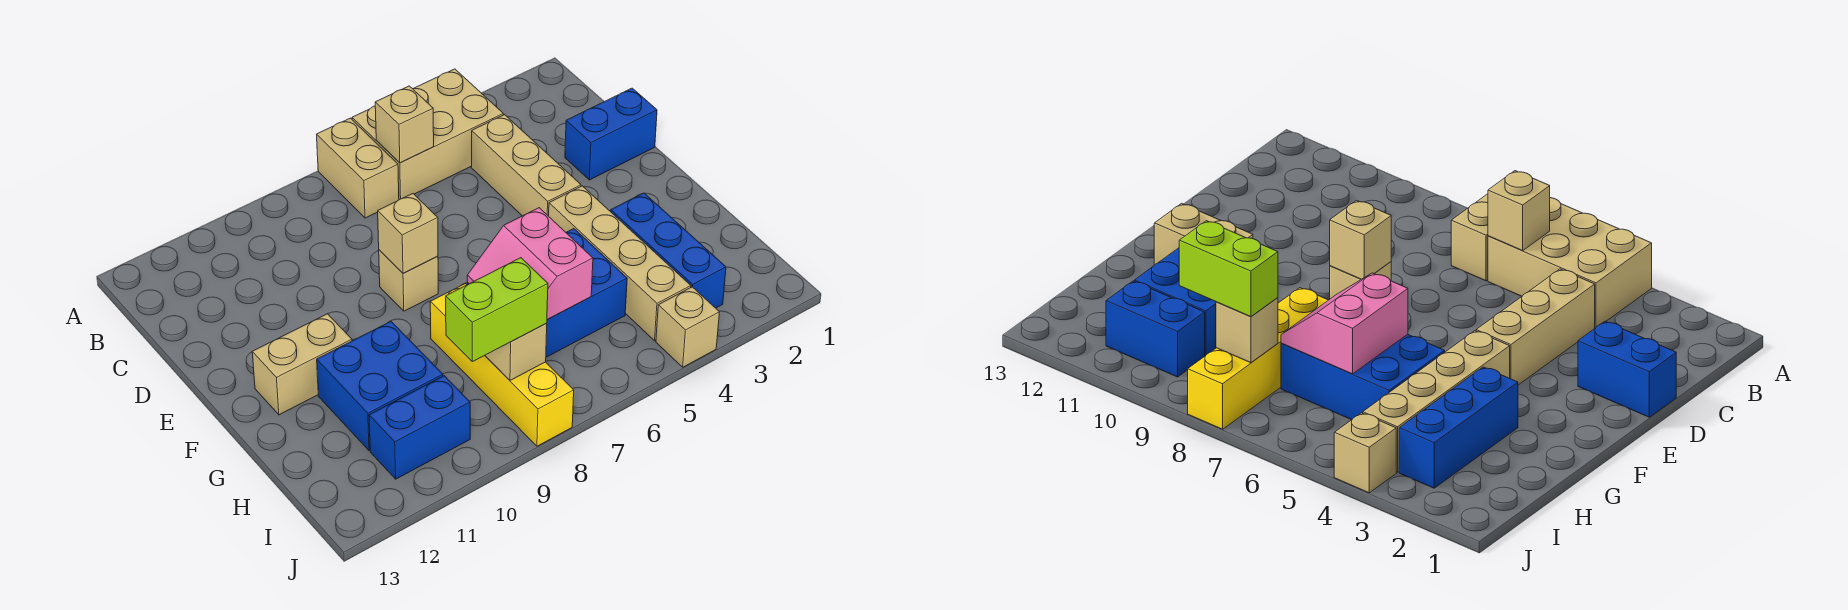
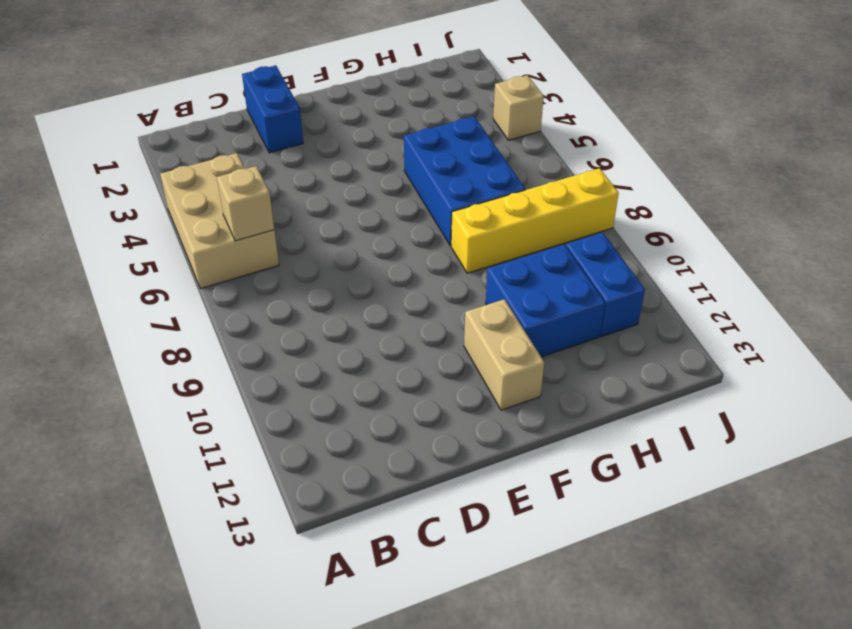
none -> tan brick A7:B7 level 1
none -> tan brick C4:E4 level 1
none -> tan brick E8 level 1

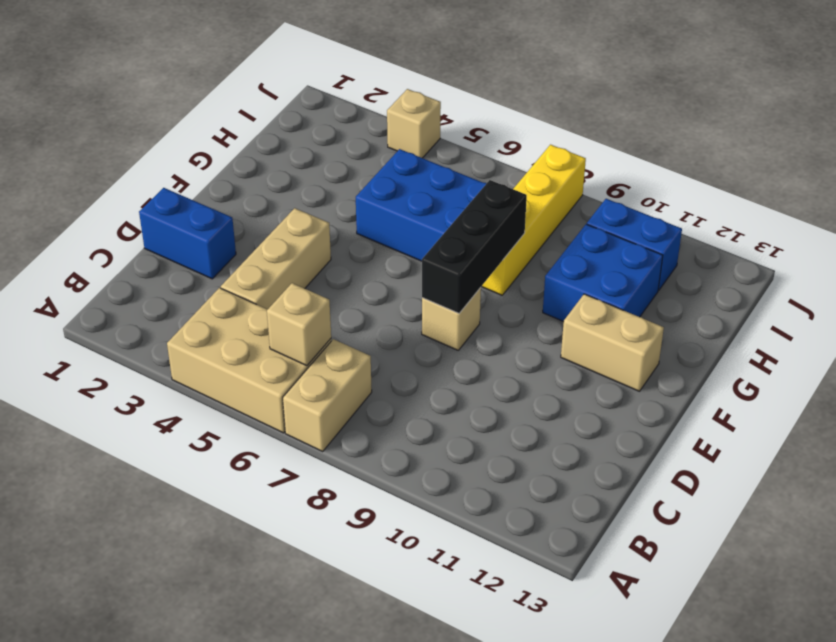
black brick E8:G8 level 2 -> tan brick E8 level 2
none -> tan brick F4:I4 level 1
none -> blue brick G3:I3 level 1
none -> pink slope G6:H7 level 2 top 6

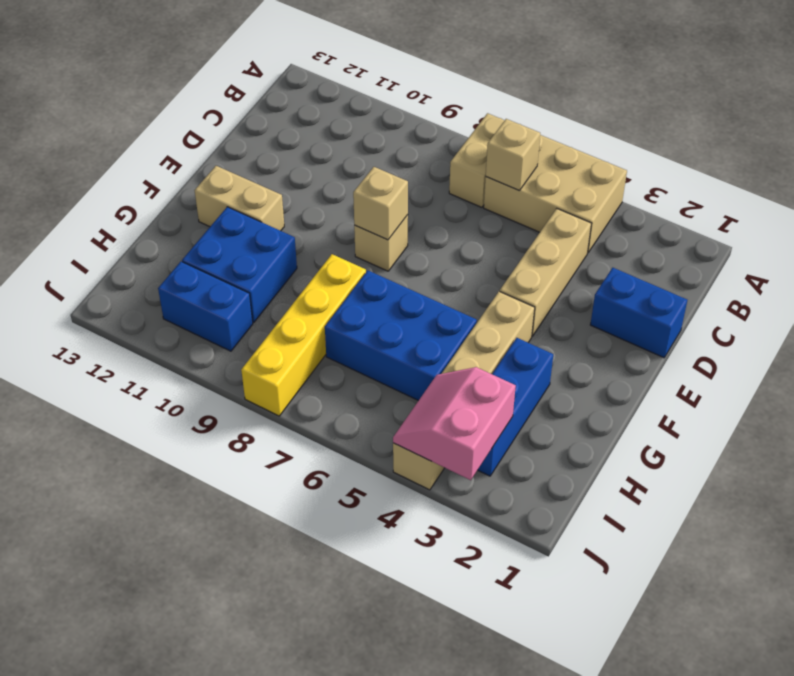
pink slope I3:J4 level 2 top 3 -> pink slope G6:H7 level 2 top 6
none -> tan brick I8 level 2
none -> lime brick I8:I9 level 3

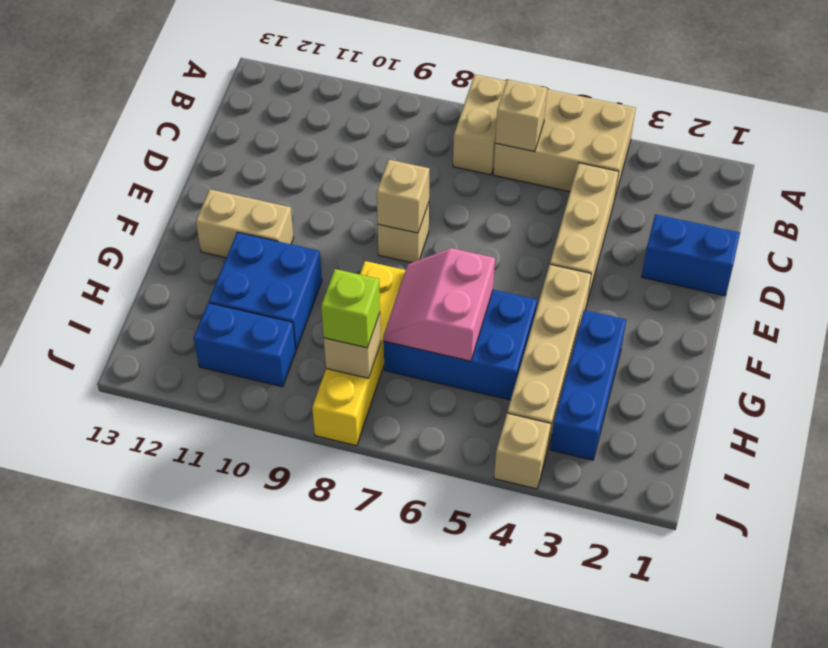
lime brick I8 level 3 -> lime brick I8:I9 level 3

